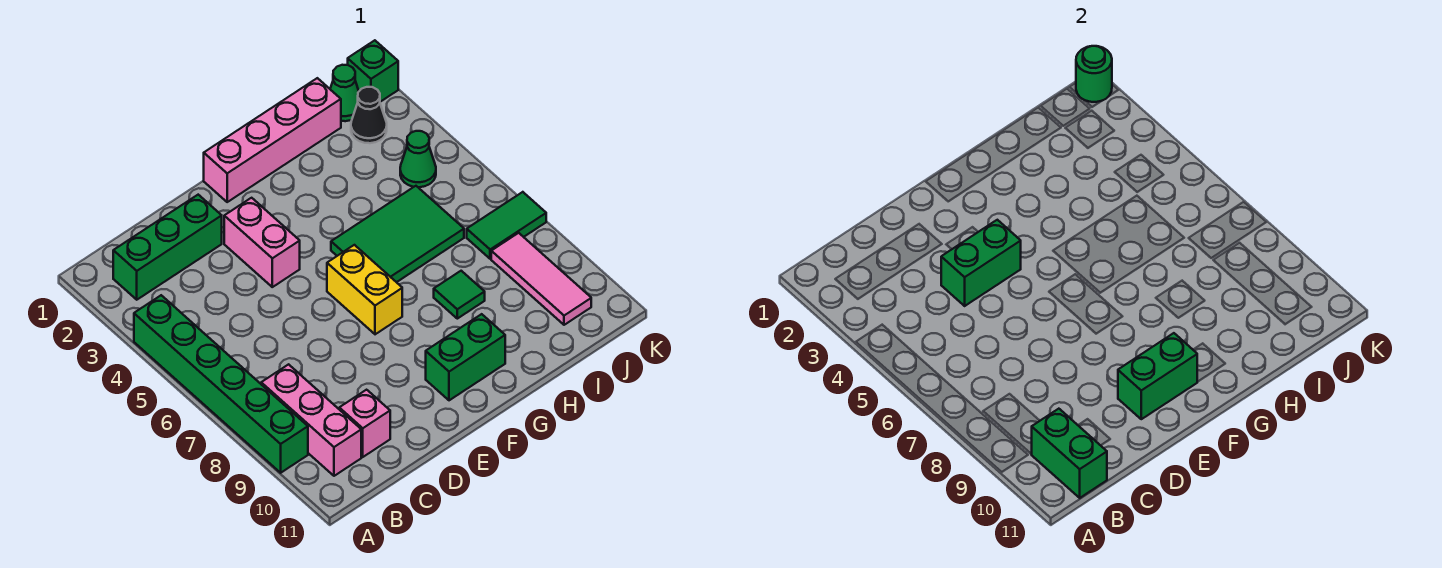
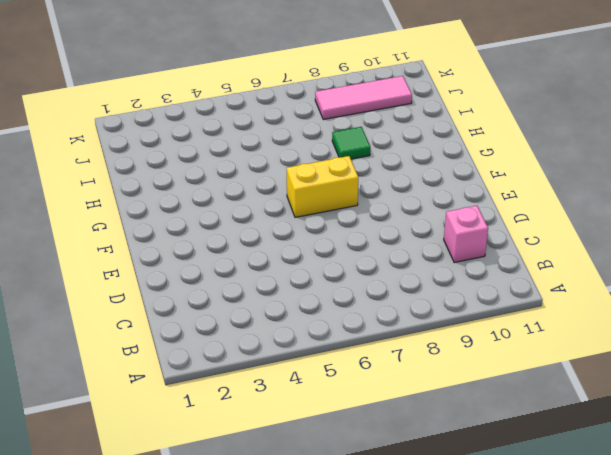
none -> green brick A4:A9 level 1
none -> green brick B2:D2 level 1
none -> pink brick B8:B10 level 1

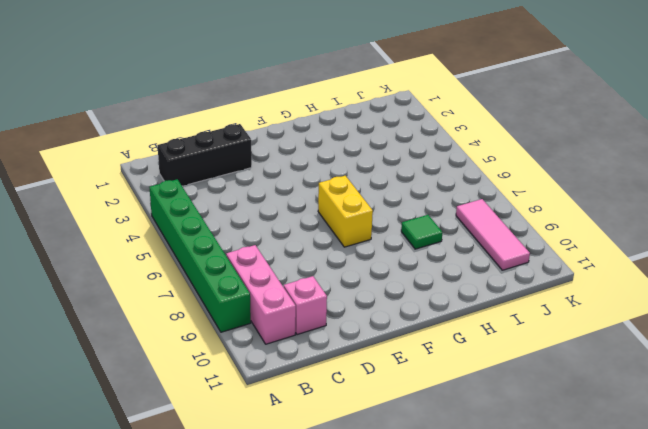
black brick B2:D2 level 1 -> green brick B2:D2 level 1
none -> pink brick E3:E4 level 1
none -> pink brick F1:I1 level 1
none -> green brick F10:G10 level 1

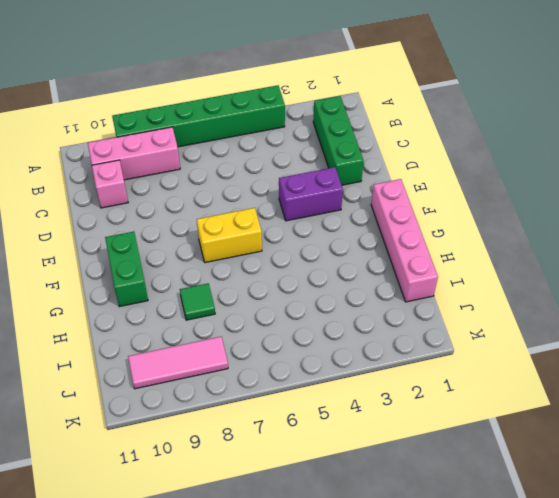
purple brick E3:E4 level 1 -> pink brick E3:E4 level 1
none -> green tile G5:I6 level 1
none -> green cone J1 level 1
none -> black cone J2 level 1

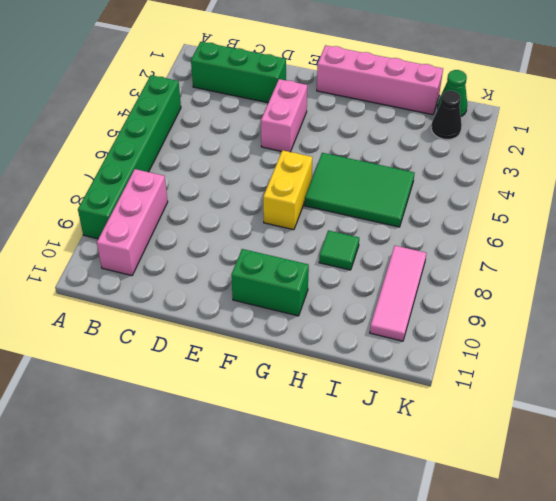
none -> pink brick C10 level 1
none -> green cone J4 level 1
none -> green tile J7:K7 level 1

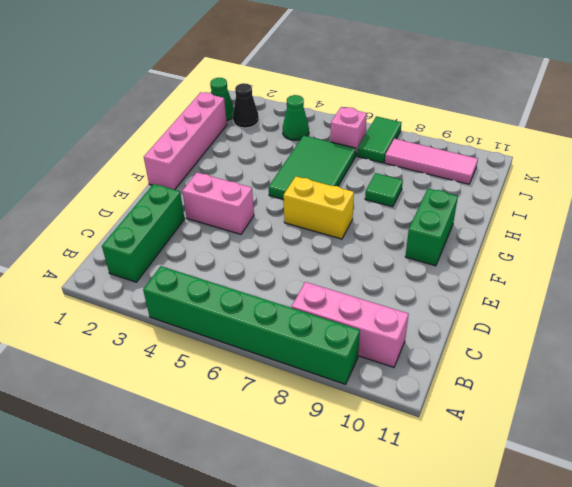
pink brick J6 level 1 -> pink brick C10 level 1
none -> green brick K1 level 1
none -> green brick B10:B11 level 2
none -> green brick D4:E4 level 2

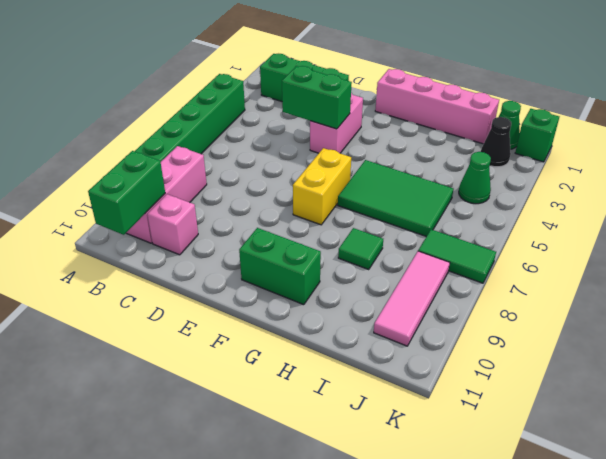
none -> green brick E10:F10 level 2
none -> green round brick K1 level 2

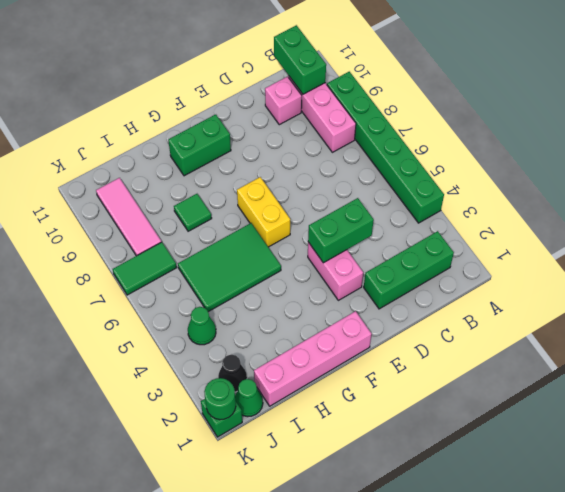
none -> green brick E10:F10 level 2

